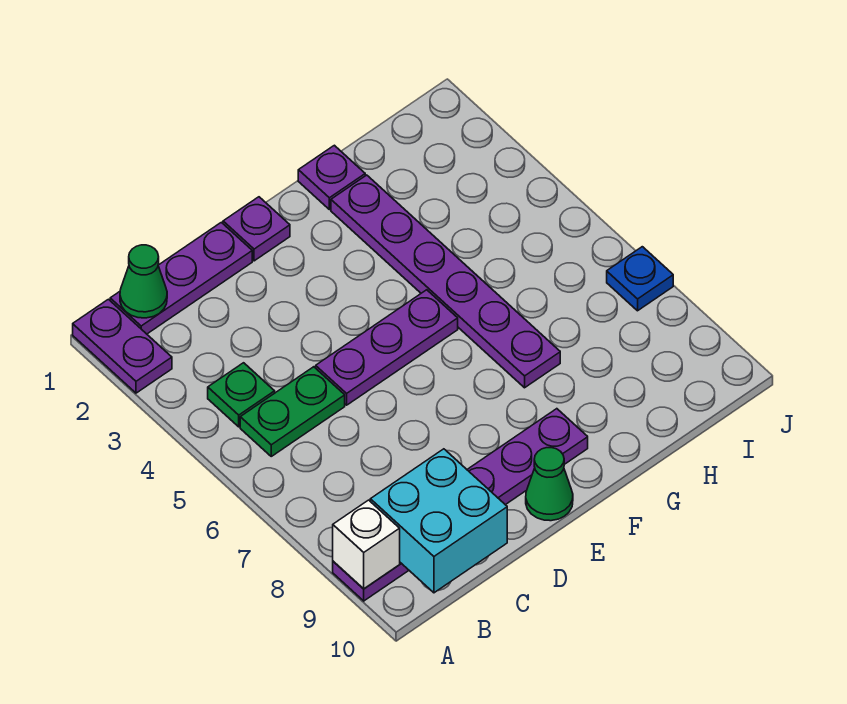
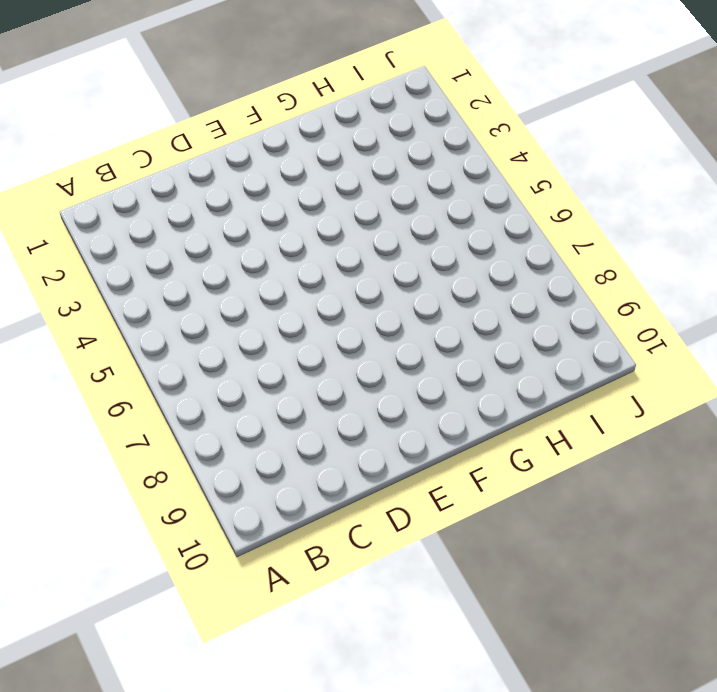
none -> purple plate A1:A2 level 1
none -> purple plate A9:F9 level 1
none -> purple plate B1:D1 level 1

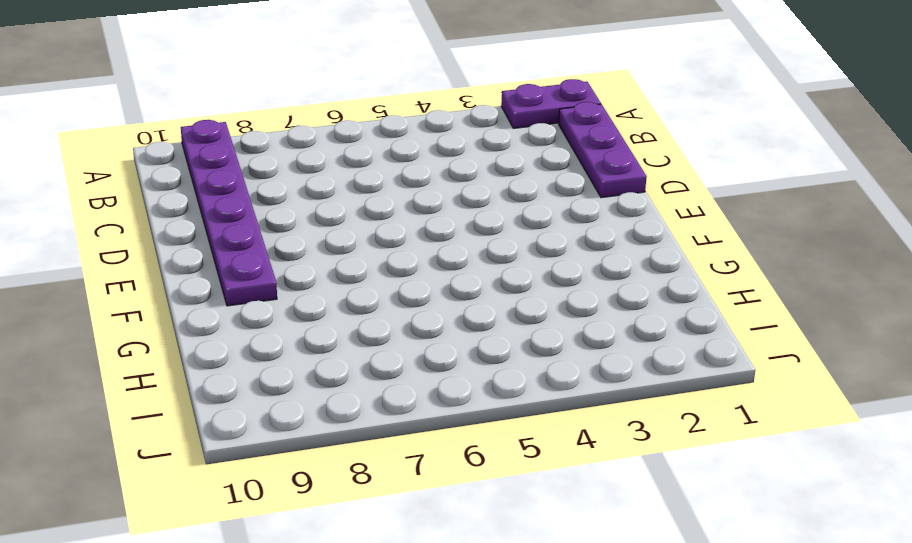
none -> green plate B4 level 1
none -> green plate B5:C5 level 1
none -> purple plate D5:F5 level 1

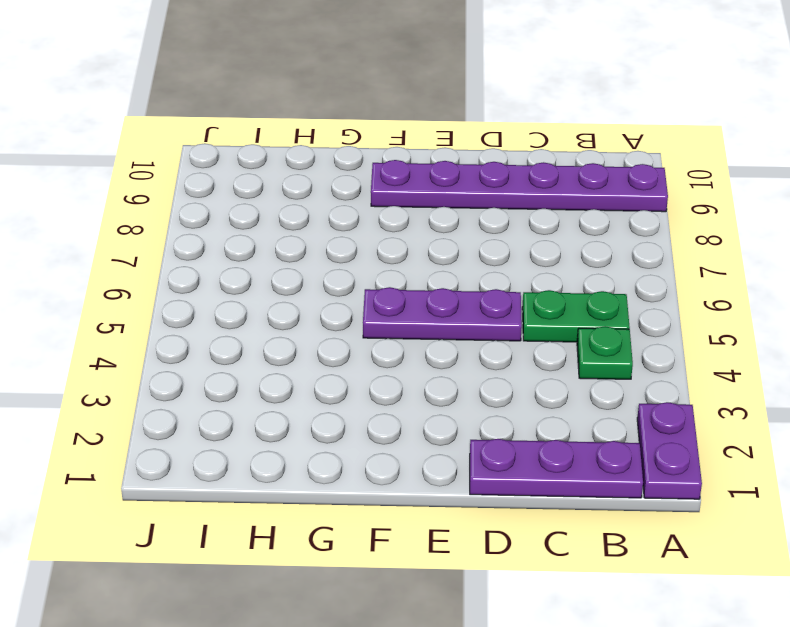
none -> purple plate E1 level 1
none -> green cone E10 level 1
none -> purple plate G1 level 1

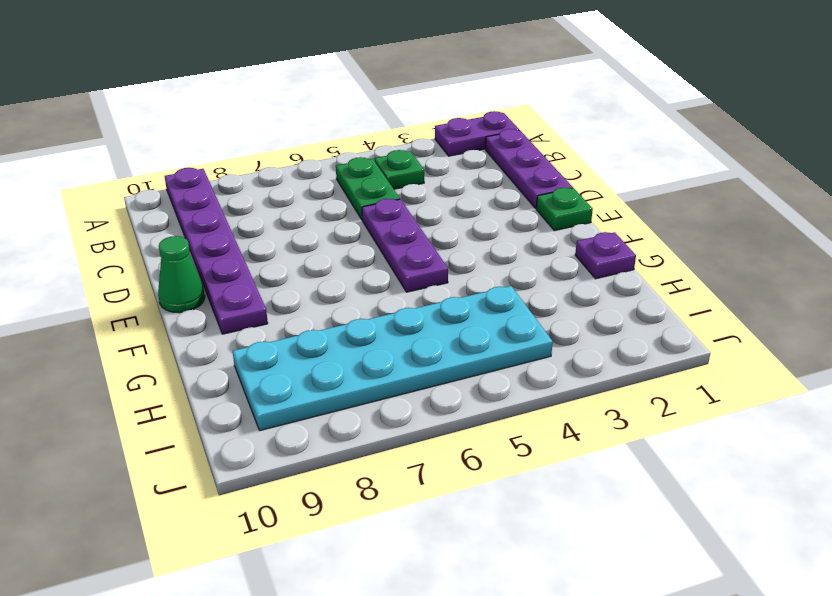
green plate E1 level 1 -> purple plate E1 level 1
cyan plate H4:I9 level 1 -> none
none -> purple plate G2:G7 level 1
none -> blue plate J7 level 1
none -> white brick A9 level 2

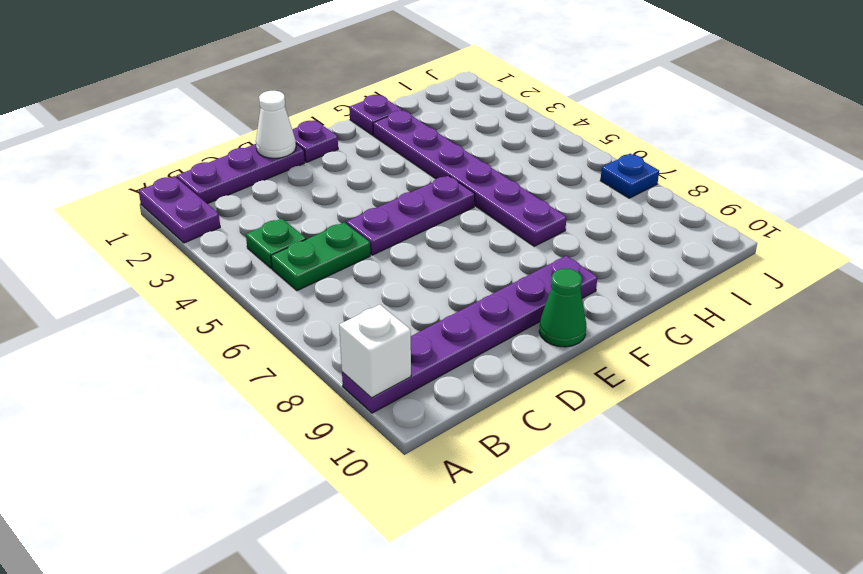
white cone D1 level 2 -> none
none -> green cone B1 level 2
none -> cyan brick B9:C10 level 2

